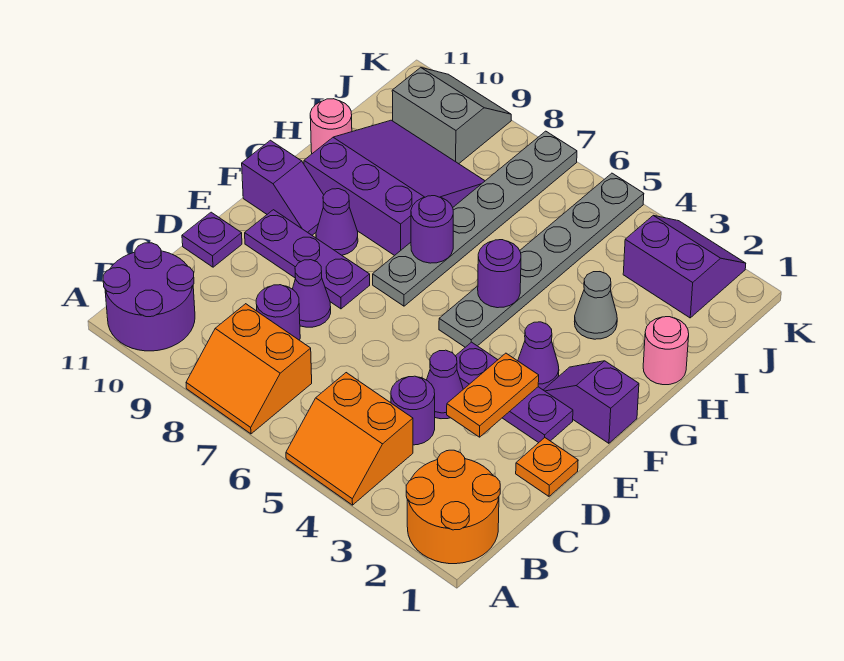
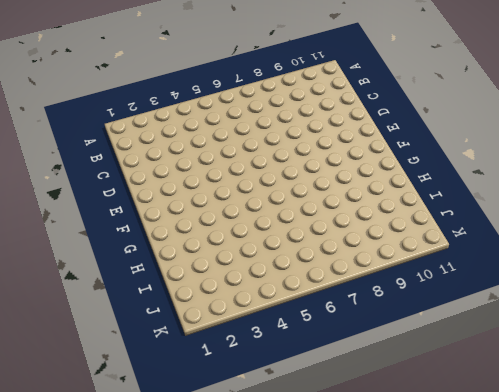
none -> orange round brick A1:B2 level 1
none -> orange slope A4:B5 level 1 top B
none -> orange slope A7:B8 level 1 top B

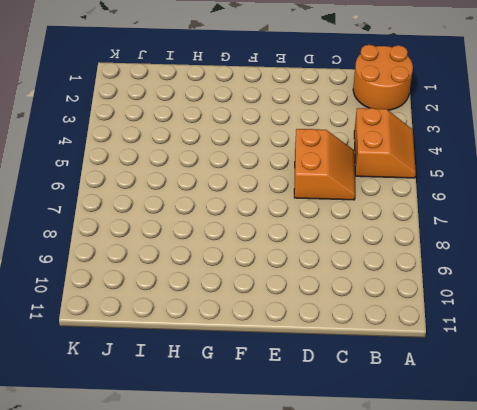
orange slope C5:D6 level 1 top D -> orange slope A7:B8 level 1 top B
none -> purple round brick A10:B11 level 1
none -> purple round brick C4 level 1
none -> purple round brick C8 level 1

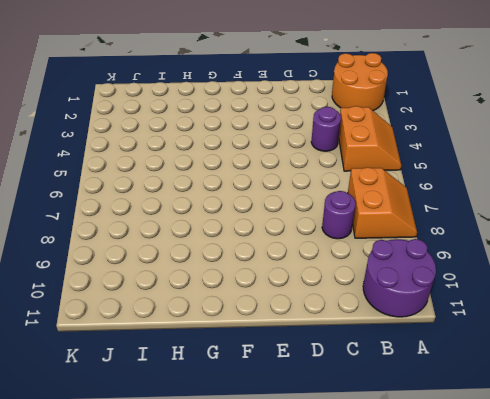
none -> orange plate D1 level 1
none -> purple cone D4 level 1
none -> purple cone D8 level 1

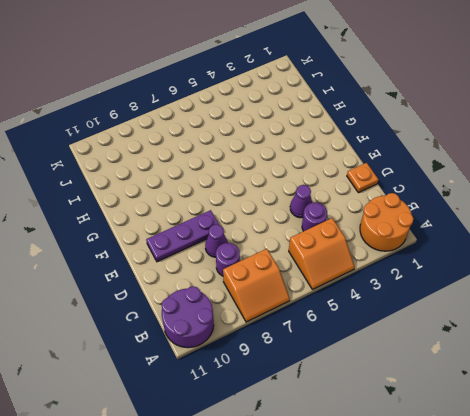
none -> purple plate D11 level 1
none -> purple plate E2:E4 level 1
none -> purple slope F1:F2 level 1 top 1

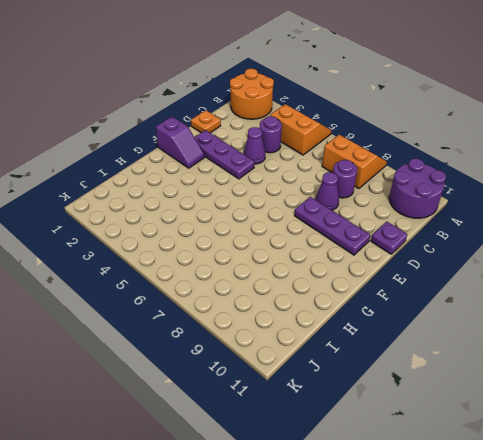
none -> purple cone F3 level 1
none -> grey plate F5:K5 level 1
none -> grey plate F7:K7 level 1

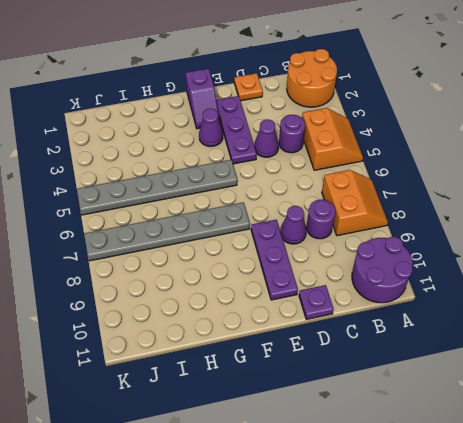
none -> purple cone F9 level 1
none -> purple slope F10:F11 level 1 top 11
none -> purple slope G8:I10 level 1 top G

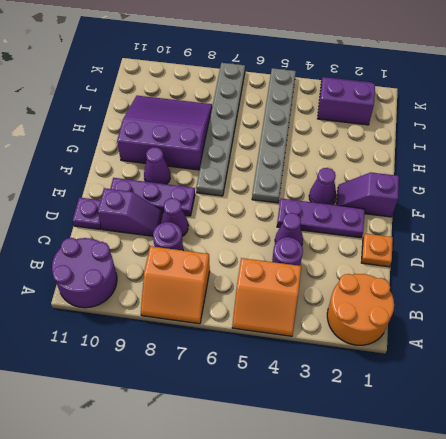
purple slope D9:D10 level 1 top 10 -> purple slope F10:F11 level 1 top 11
none -> pink round brick H1 level 1
none -> grey cone H3 level 1
none -> pink round brick H11 level 1

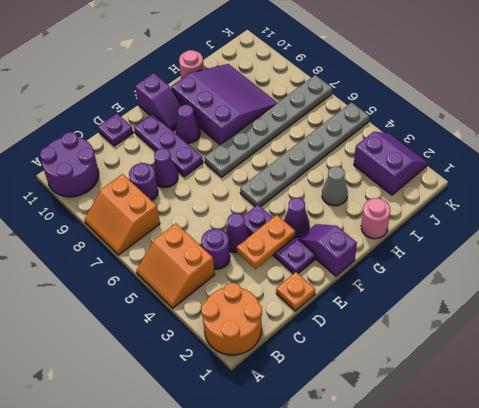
none -> grey slope J9:K10 level 1 top J
none -> purple round brick G5 level 2
none -> purple round brick G7 level 2

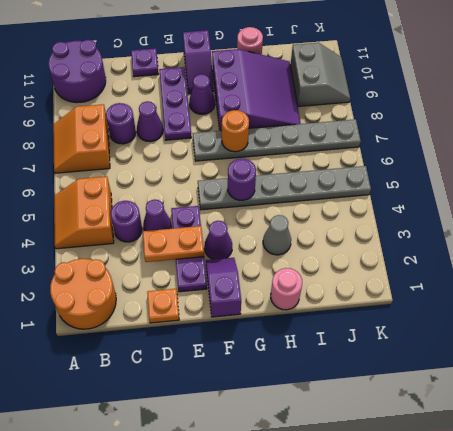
orange round brick G7 level 2 -> purple round brick G7 level 2
none -> purple slope J2:K3 level 1 top J

